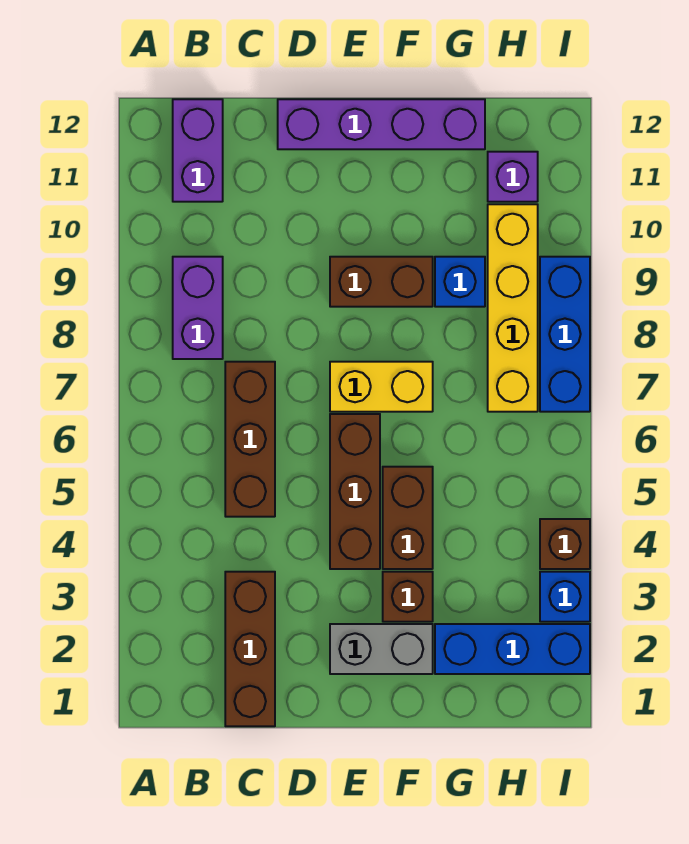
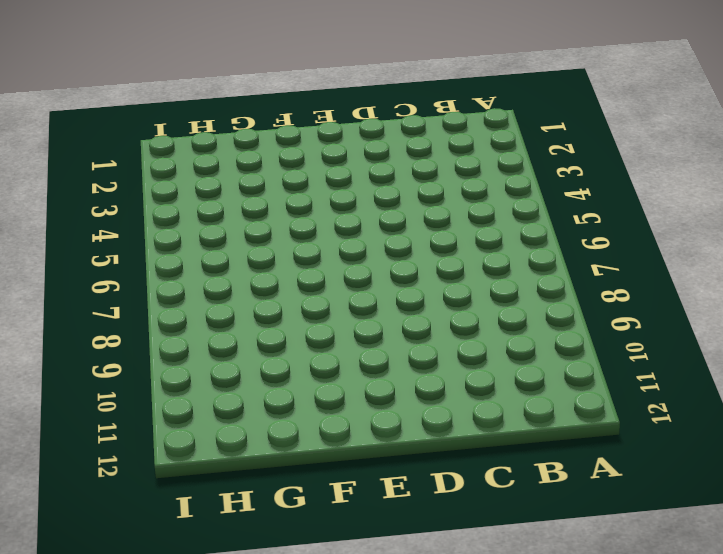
none -> purple brick B8:B9 level 1
none -> purple brick B11:B12 level 1
none -> brown brick C1:C3 level 1

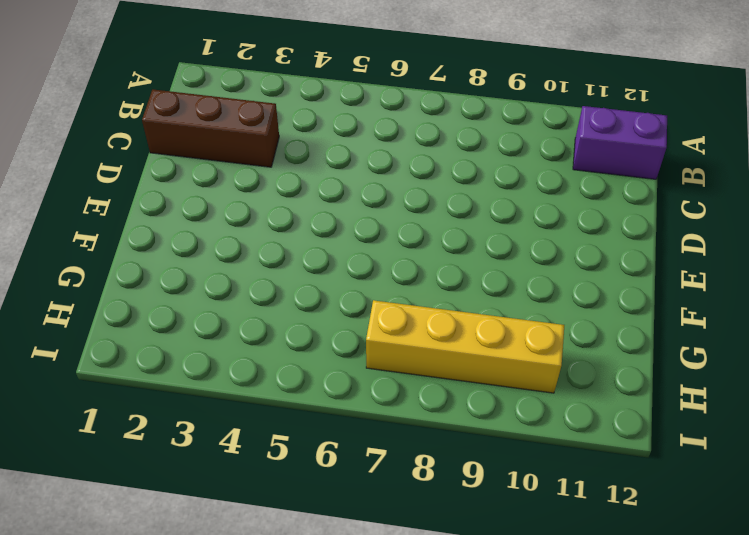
none -> purple brick B8:B9 level 1
none -> brown brick C5:C7 level 1
none -> purple brick D12:G12 level 1

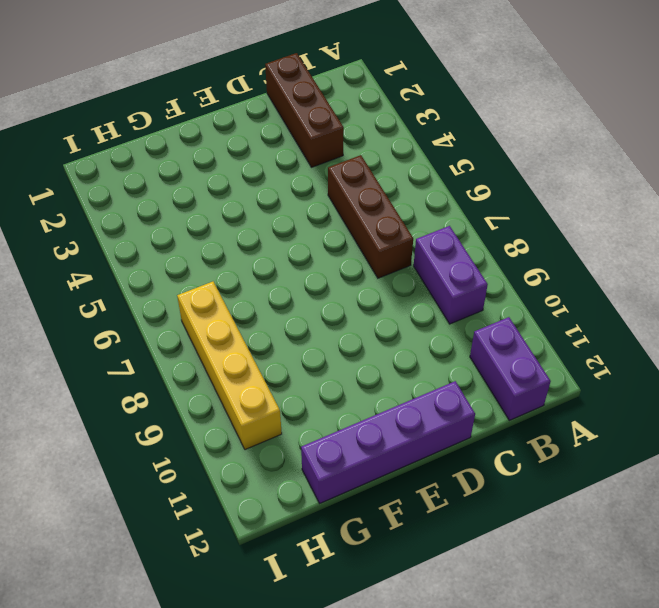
none -> grey brick E2:F2 level 1
none -> brown brick E4:E6 level 1
none -> yellow brick E7:F7 level 1

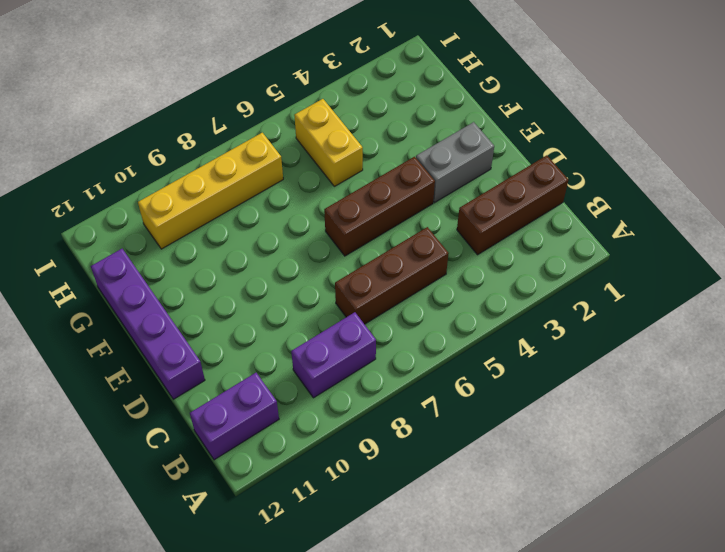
grey brick E2:E3 level 1 -> grey brick E2:F2 level 1
yellow brick G5:H5 level 1 -> yellow brick E7:F7 level 1
none -> brown brick E9:F9 level 1
none -> brown brick F3 level 1
none -> brown brick F4:F5 level 1

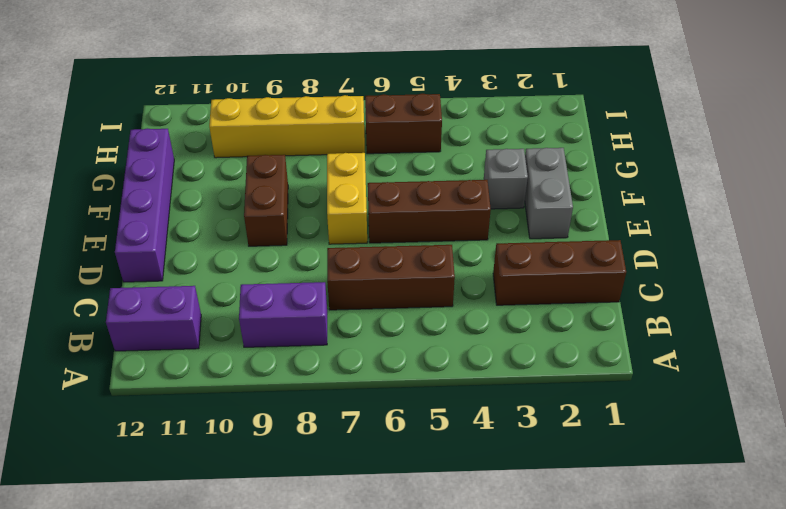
grey brick F3 level 1 -> brown brick F3 level 1
brown brick H5:H6 level 1 -> brown brick F4:F5 level 1
none -> blue brick G2:I2 level 1
none -> blue brick G9 level 1
none -> purple brick H11 level 1

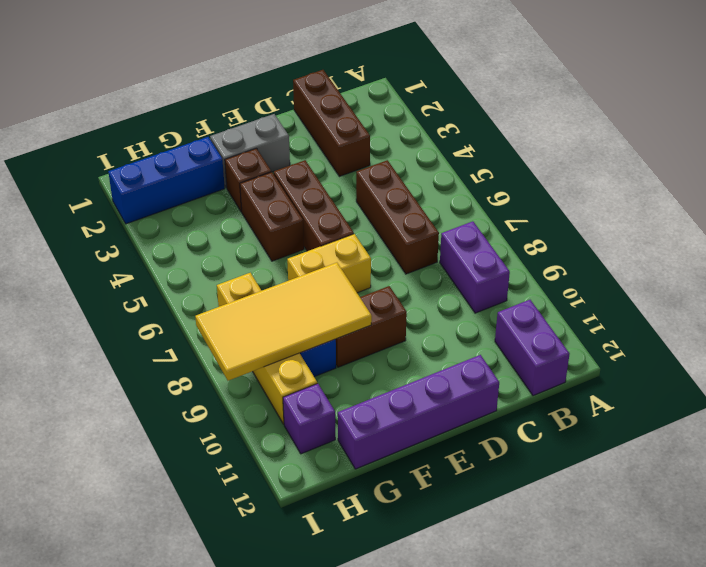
yellow tile F8:I9 level 2 -> none
none -> blue brick I3 level 1
none -> brown brick I4 level 1
none -> blue brick I7:I9 level 1

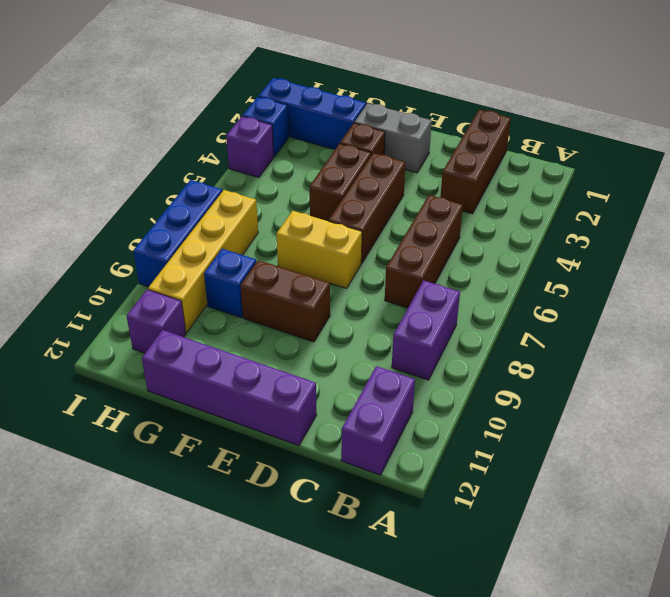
purple brick I4 level 1 -> brown brick I4 level 1

